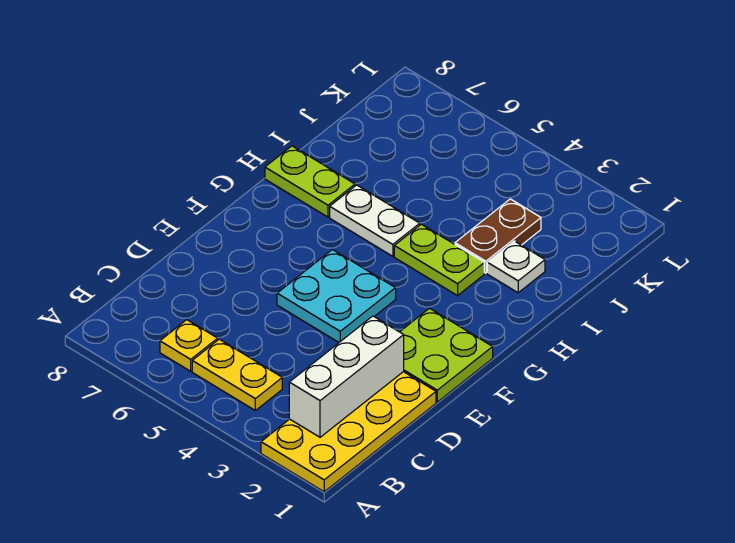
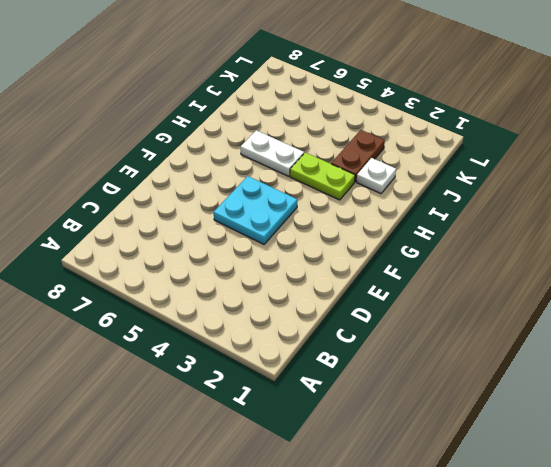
none -> yellow plate A1:D2 level 1
none -> yellow plate B4:B5 level 1

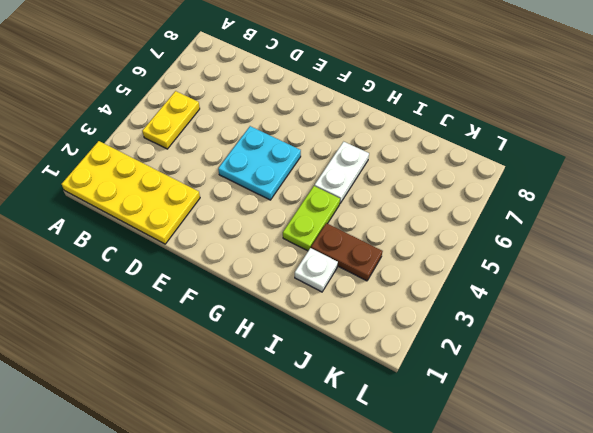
none -> yellow plate B6 level 1
none -> lime plate E1:F2 level 1

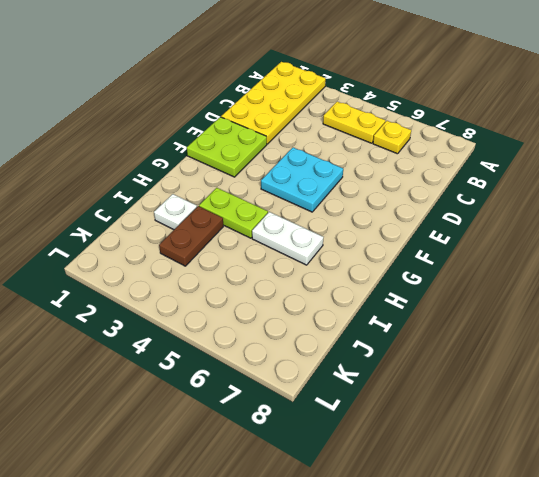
none -> lime plate H7:H8 level 1
none -> white brick B2:D2 level 2

